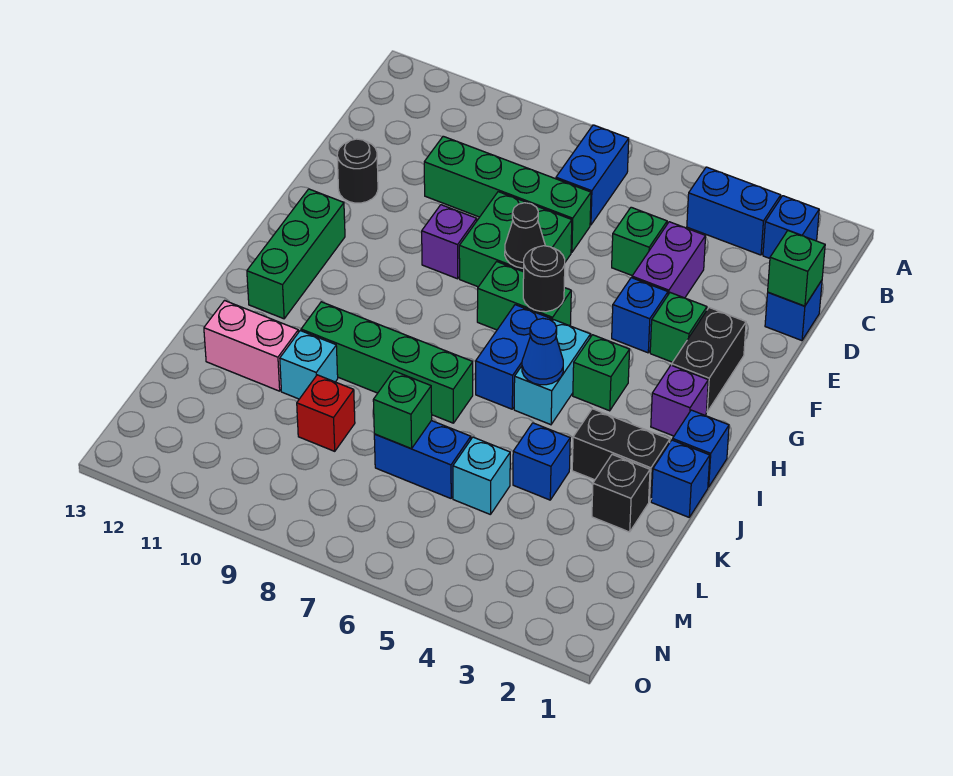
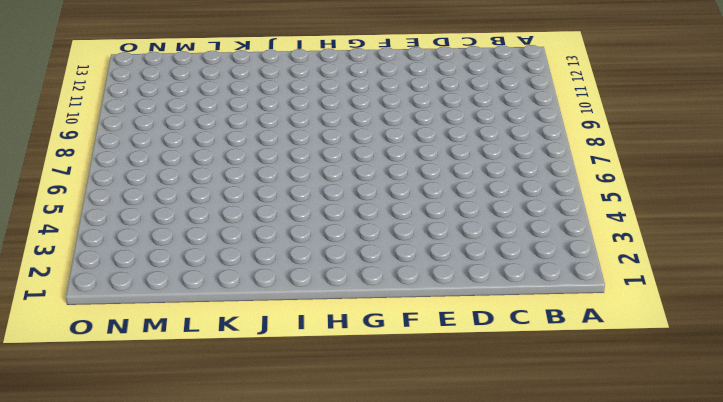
none -> blue brick B2 level 1
none -> blue brick B3:B4 level 1
none -> blue brick B7:C7 level 1
none -> blue brick D1 level 1

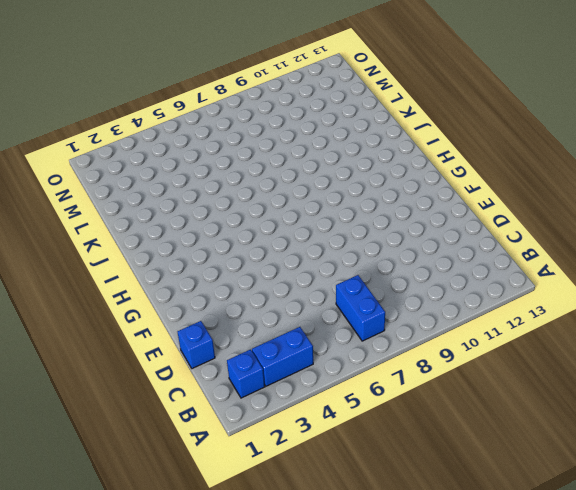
none -> purple brick D4:E4 level 1
none -> green brick D5 level 1
none -> green brick D7:D10 level 1
none -> green brick E7:F8 level 1

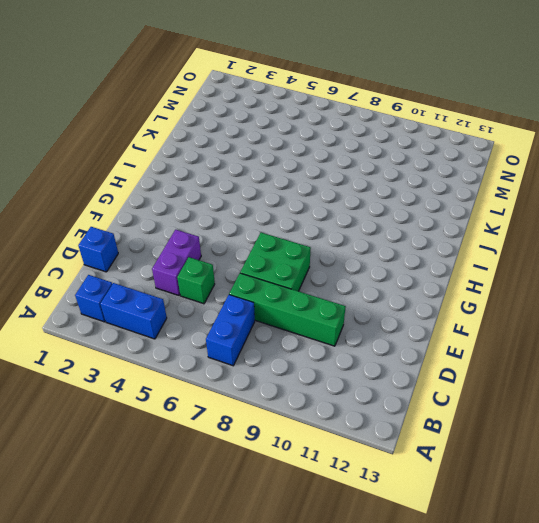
none -> black round brick E12 level 1
none -> black brick F2:G2 level 1
none -> green brick F3 level 1
none -> blue brick F4 level 1

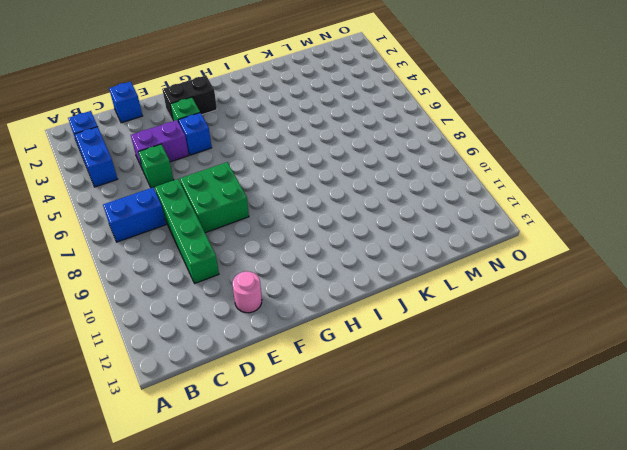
pink round brick E12 level 1 -> black round brick E12 level 1
none -> purple brick F9 level 1
none -> green brick G6:G7 level 1
none -> green brick G12:I12 level 1
none -> purple brick H2 level 1

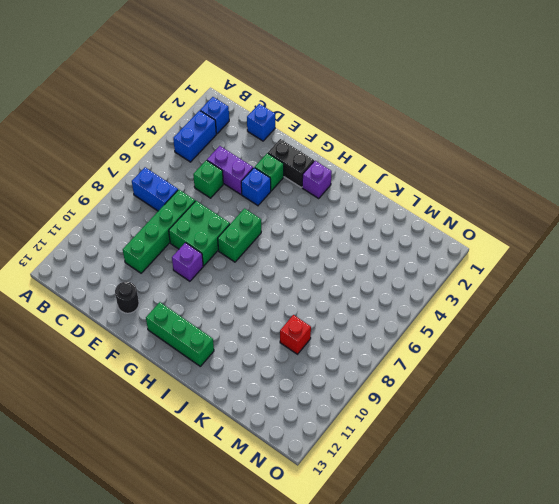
none -> green brick H4 level 1
none -> cyan brick H5:I5 level 1
none -> blue brick H6:I6 level 1
none -> blue brick I1 level 1

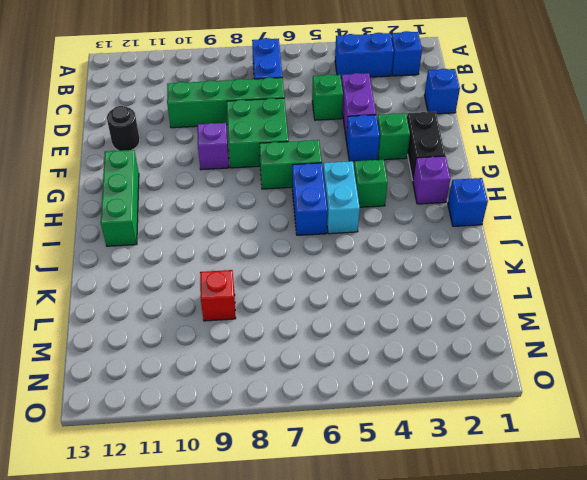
none -> blue brick J1 level 1
none -> black brick J2:J3 level 1
none -> green brick J7:J10 level 1
none -> black brick K2 level 1

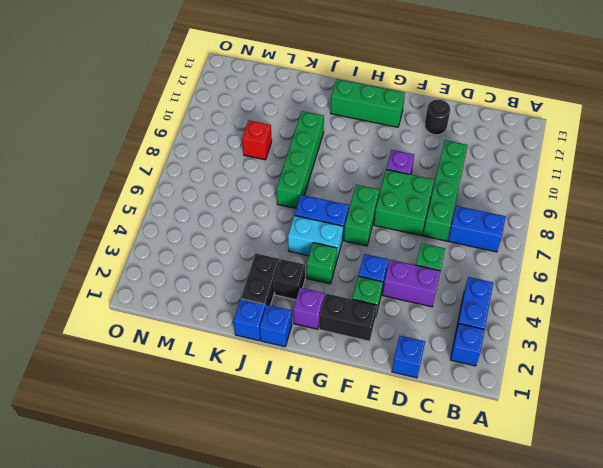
black brick I3 level 1 -> black brick K2 level 1
none -> blue brick K4 level 1
none -> cyan brick K10 level 1
none -> pink brick K11:K12 level 1
none -> cyan brick L5 level 1

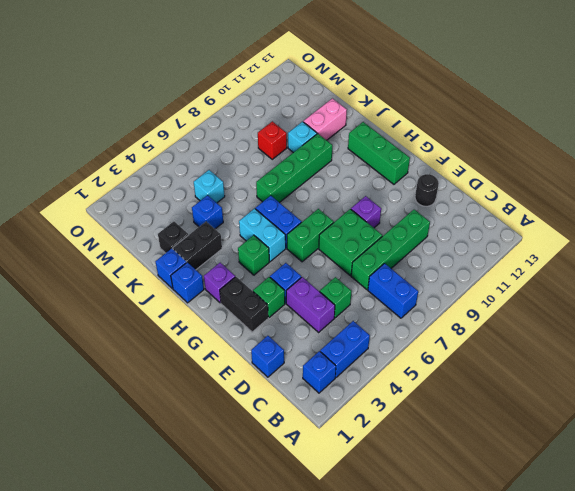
none -> blue brick L6:L7 level 1
none -> green brick D1 level 2
none -> black cone F7 level 2
none -> black round brick G6 level 2

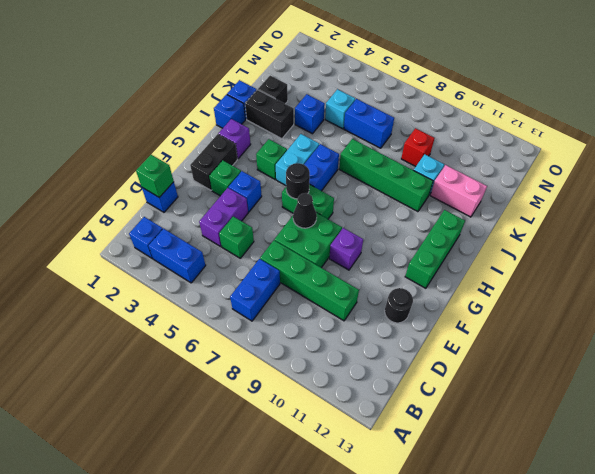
none -> blue cone I5 level 2
none -> green brick L7 level 2

